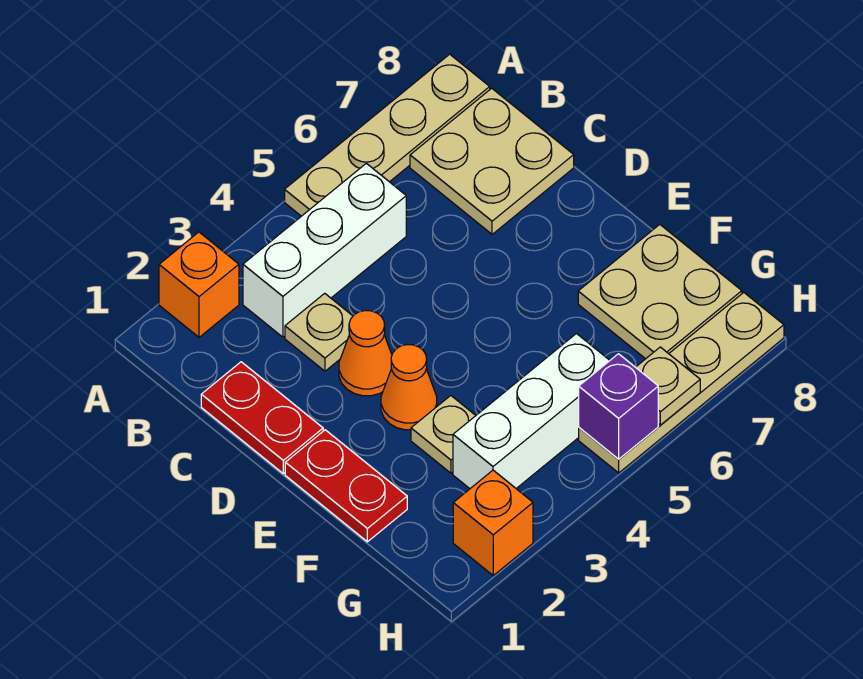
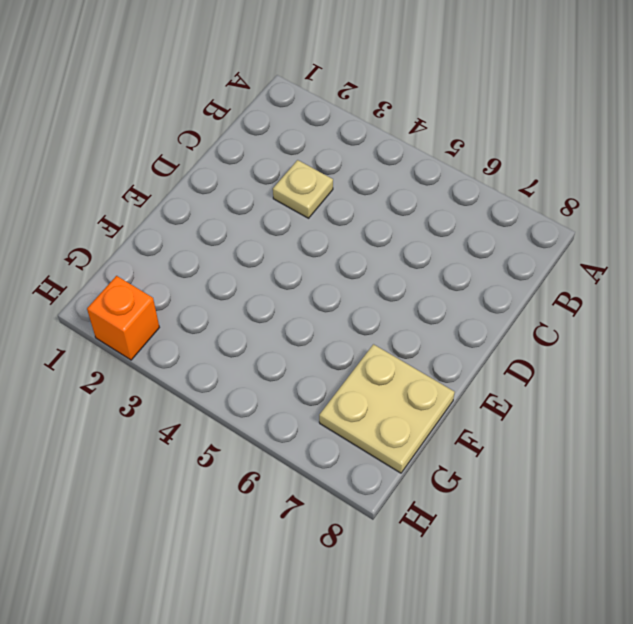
none -> orange brick A2 level 1
none -> tan plate A5:A8 level 1
none -> white brick B3:B5 level 1

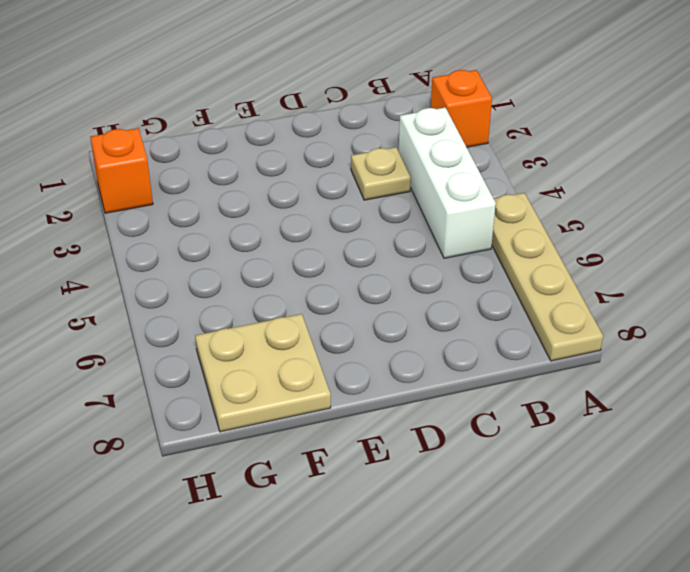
none -> tan plate B7:C8 level 1
none -> red plate C1:D1 level 1
none -> orange cone D3 level 1

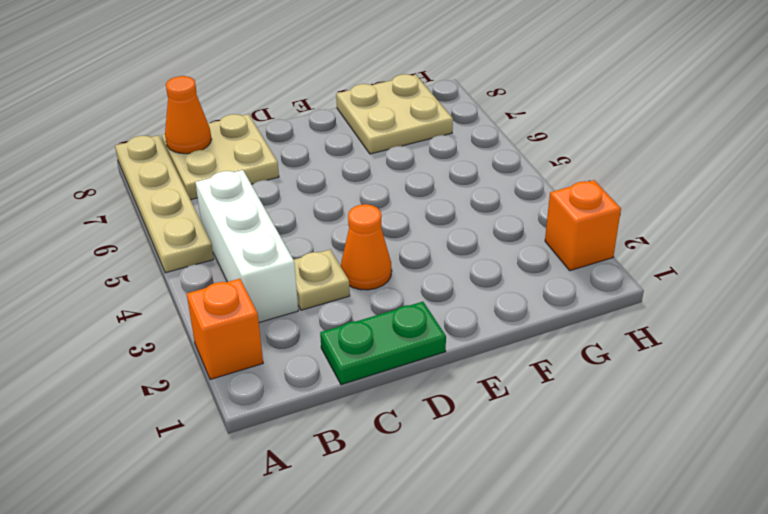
orange cone B8 level 2 -> orange cone E3 level 1
green plate C1:D1 level 1 -> red plate C1:D1 level 1
none -> red plate E1:F1 level 1
none -> tan plate F3 level 1
none -> white brick G3:G5 level 1

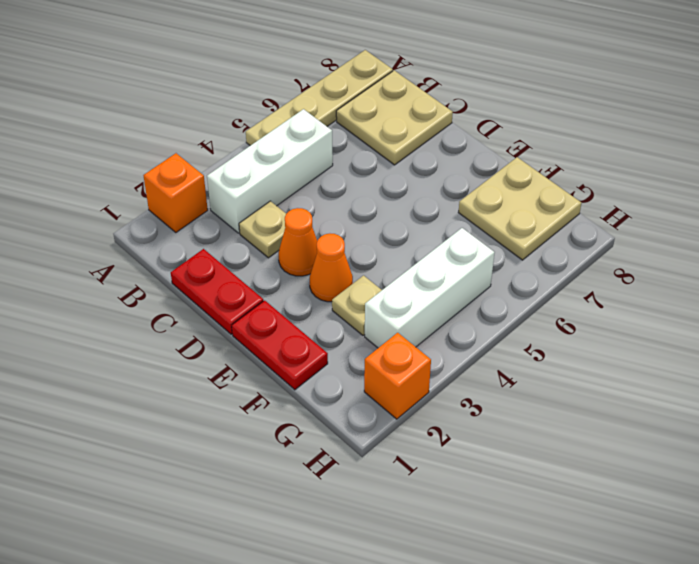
none -> tan plate H5:H8 level 1
none -> purple brick H5 level 2
none -> tan plate H6 level 2

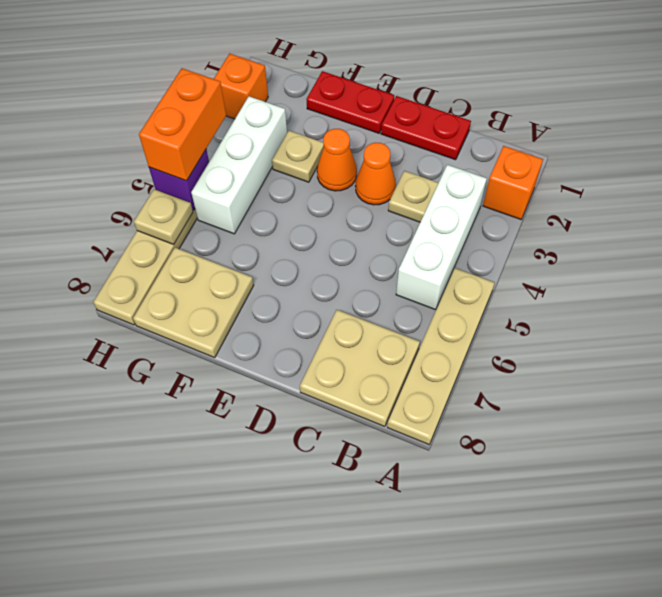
orange brick H4:H5 level 3 -> none

